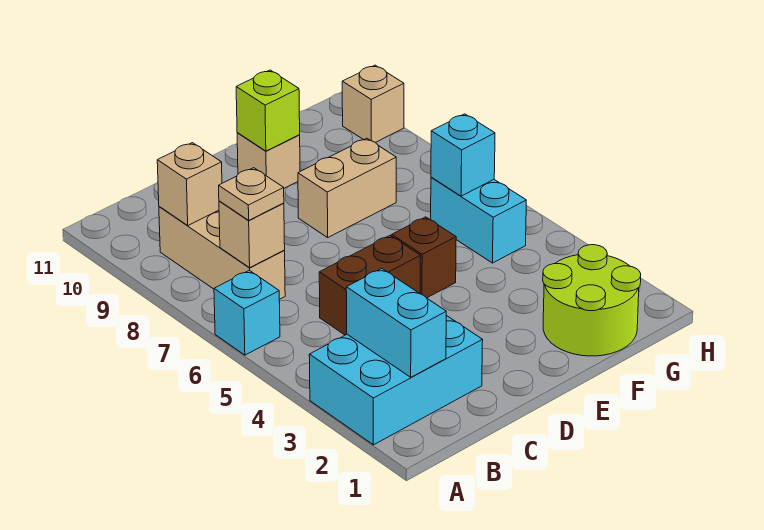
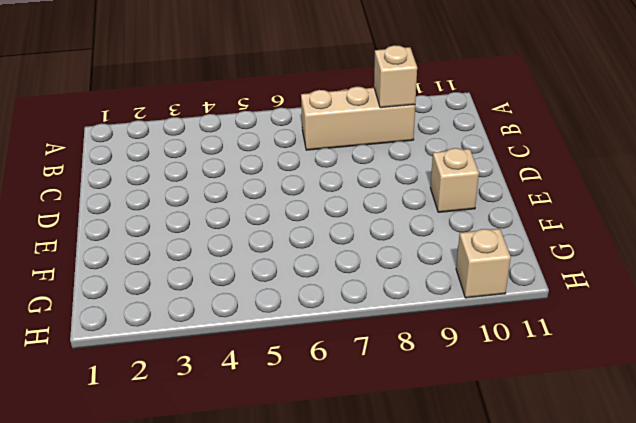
none -> cyan brick A2:C3 level 1
none -> cyan brick A6 level 1
none -> brown brick C5:D5 level 1

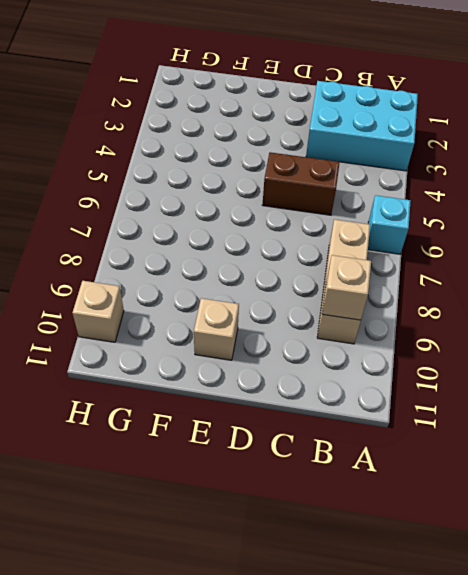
none -> brown brick E5 level 1
none -> tan brick E8:F8 level 1
none -> lime round brick F1:G2 level 1

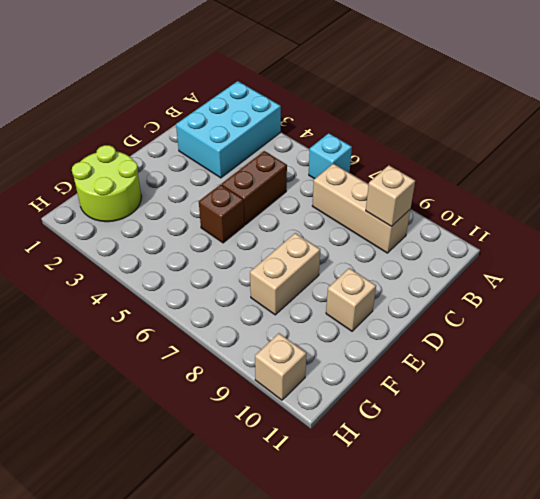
none -> cyan brick G5:G6 level 1
none -> cyan brick B2:B3 level 2
none -> tan brick B7 level 2

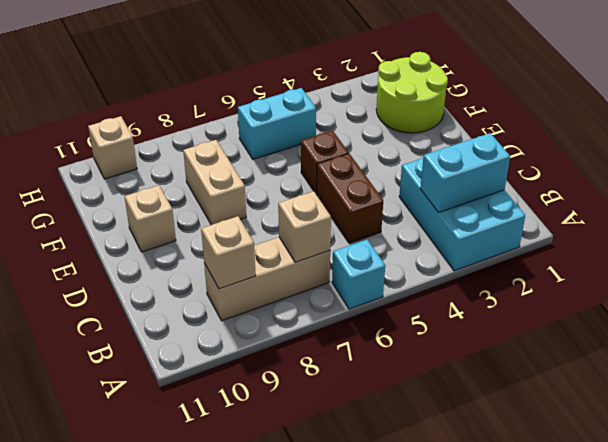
none -> lime brick E10 level 2
none -> cyan brick G6 level 2
none -> tan plate B7 level 3

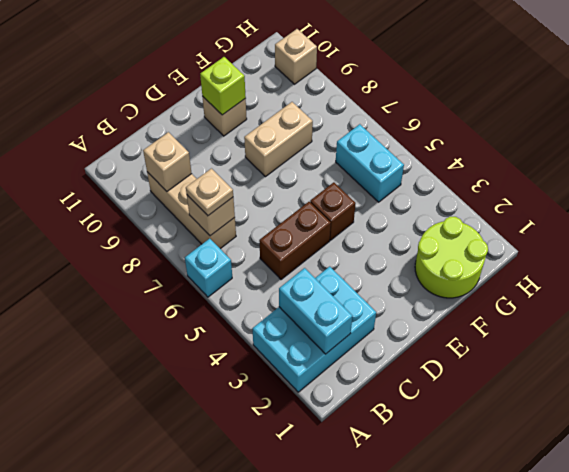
none -> cyan brick G6 level 2

